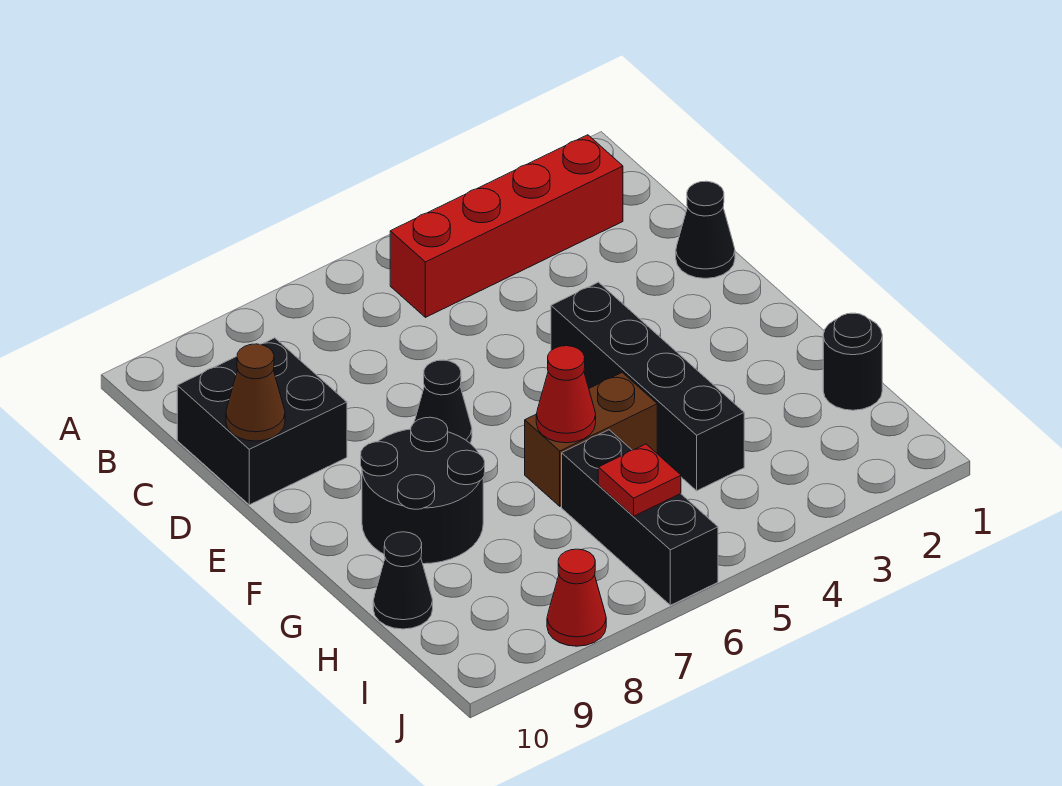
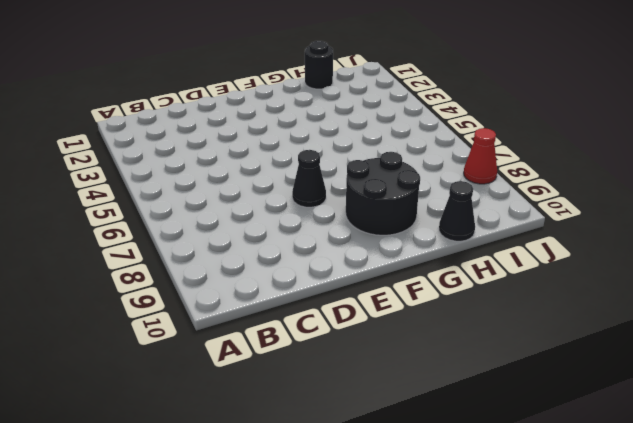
none -> red brick B2:B5 level 1
none -> black brick C9:D10 level 1
none -> black cone D1 level 1

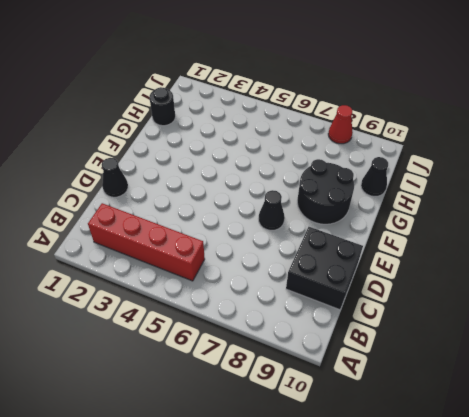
none -> black brick E4:H4 level 1
none -> brown brick G5:G6 level 1
none -> black brick H6:J6 level 1

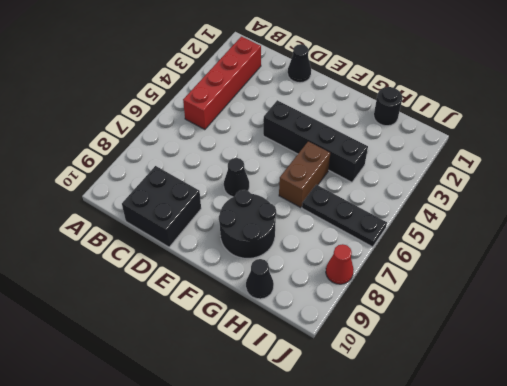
black plate H6:J6 level 1 -> black brick H6:J6 level 1
none -> brown cone D10 level 2
none -> red cone G6 level 2
none -> red plate I6 level 2

